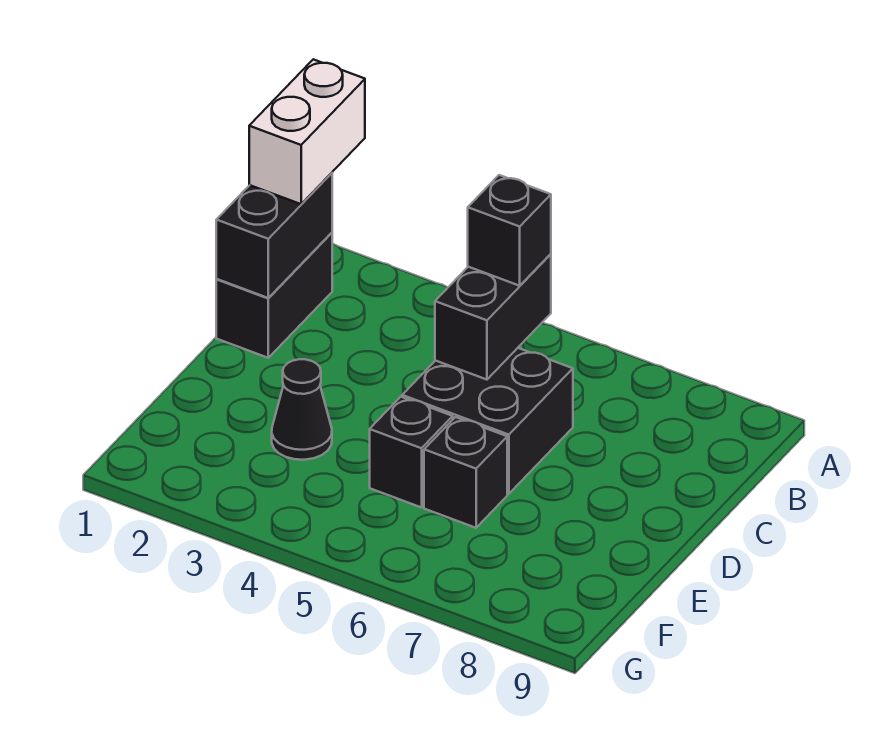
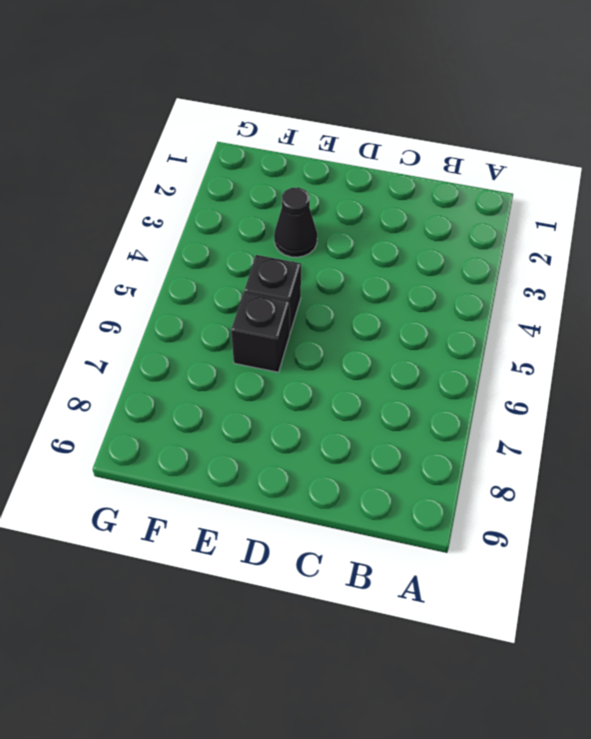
none -> black brick B1:C1 level 1
none -> black brick C5:D6 level 1

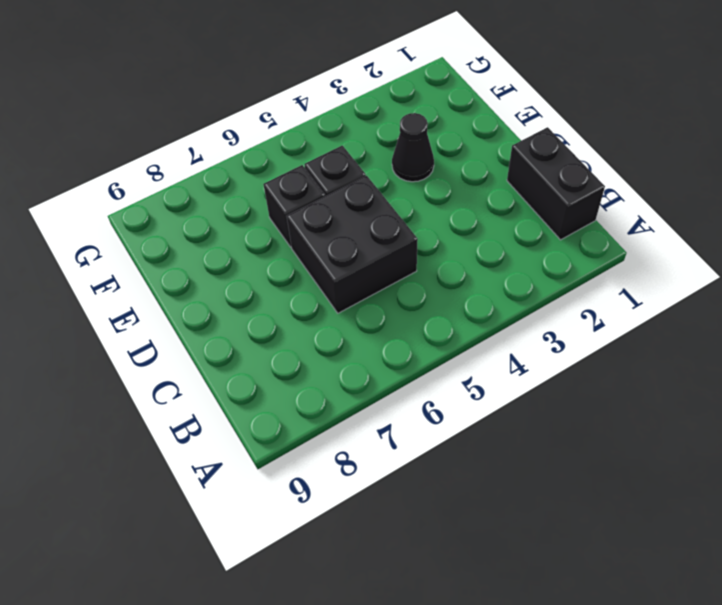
none -> black brick B1:C1 level 2
none -> black brick B5:C5 level 2

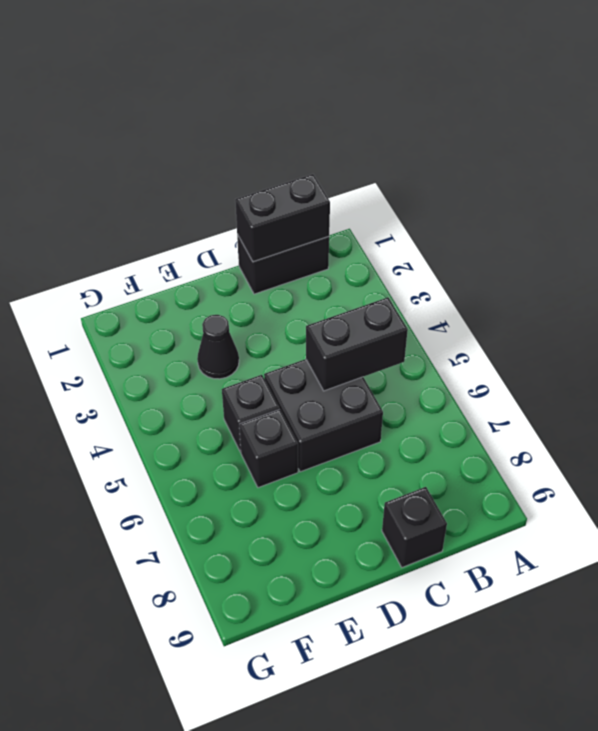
black brick C9 level 1 -> black brick B5 level 3
none -> white brick A1:B1 level 3

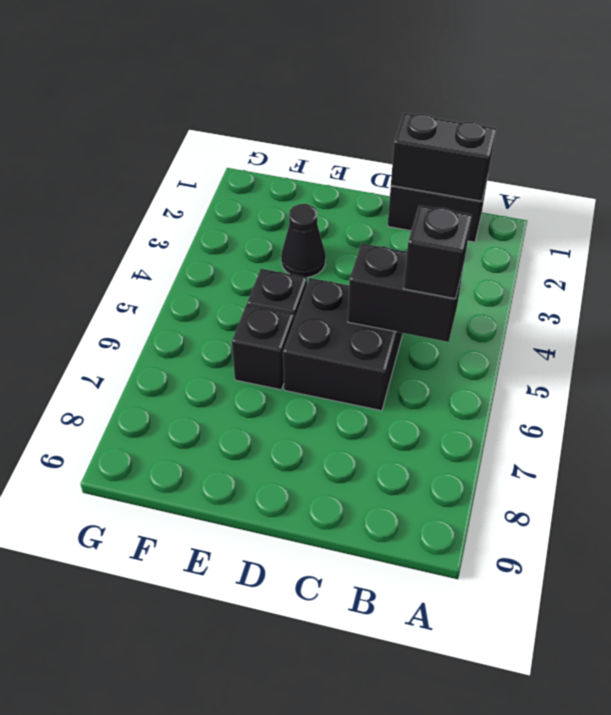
none -> white brick A1:B1 level 3

